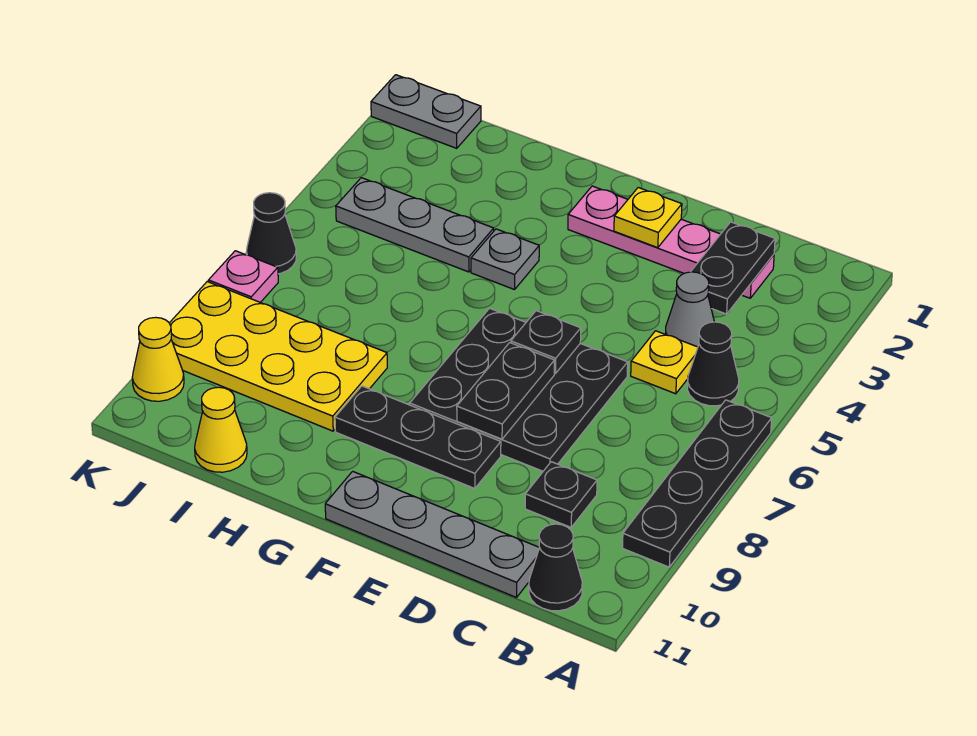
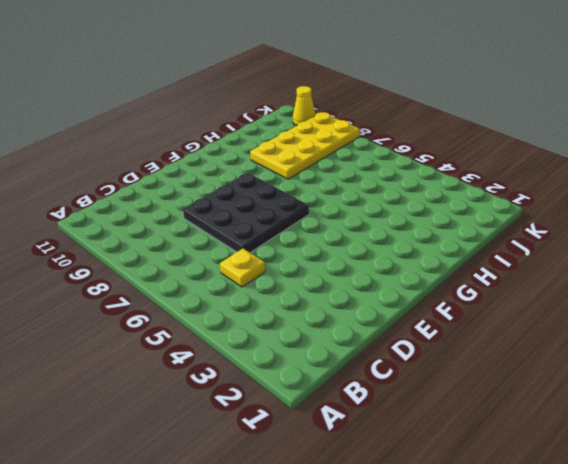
none -> black plate A6:A9 level 1
none -> black cone B5 level 1
none -> black cone B11 level 1

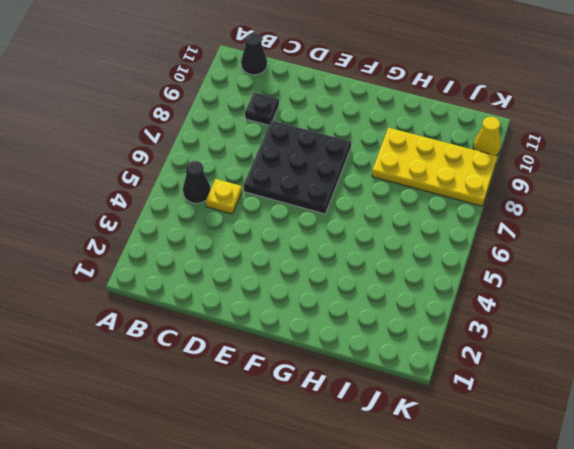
none -> black plate A6:A9 level 1
none -> pink plate C2:F2 level 1
none -> grey cone C4 level 1

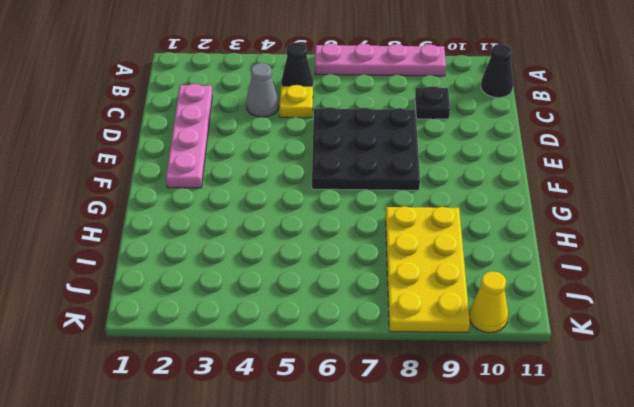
pink plate A6:A9 level 1 -> black plate A6:A9 level 1
none -> grey plate C11:F11 level 1
none -> black plate E9:G9 level 1
none -> grey plate G4 level 1

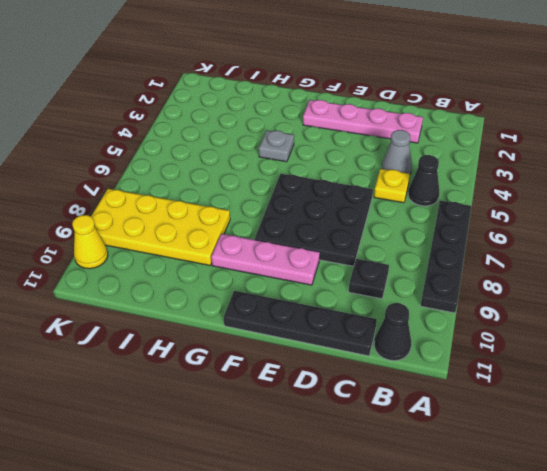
black plate C11:F11 level 1 -> grey plate C11:F11 level 1
pink plate E9:G9 level 1 -> black plate E9:G9 level 1
none -> grey plate H4:J4 level 1
none -> yellow cone I11 level 1
none -> grey plate J1:K1 level 1

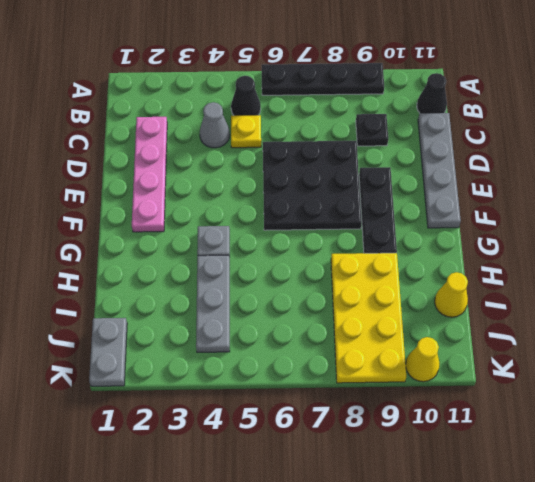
none -> black cone K6 level 1
none -> pink plate K7 level 1
none -> black plate C2:C3 level 2

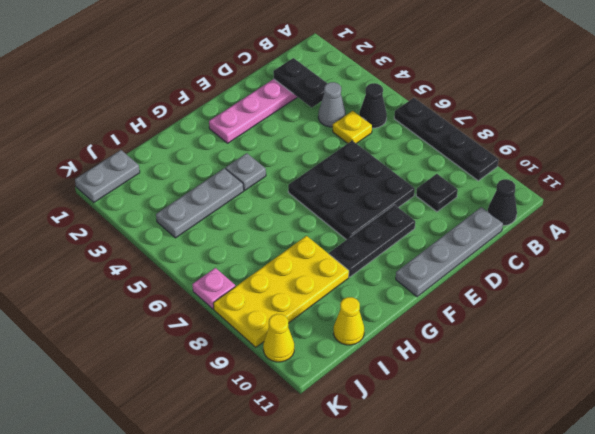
none -> black cone K6 level 1
none -> yellow plate E2 level 2
none -> black plate E6 level 2

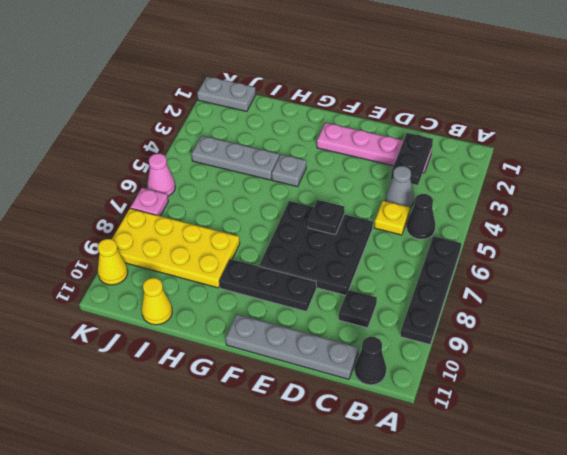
pink cone K6 level 1 -> black cone K6 level 1
none -> yellow plate E2 level 2
none -> black plate E7:E8 level 2

